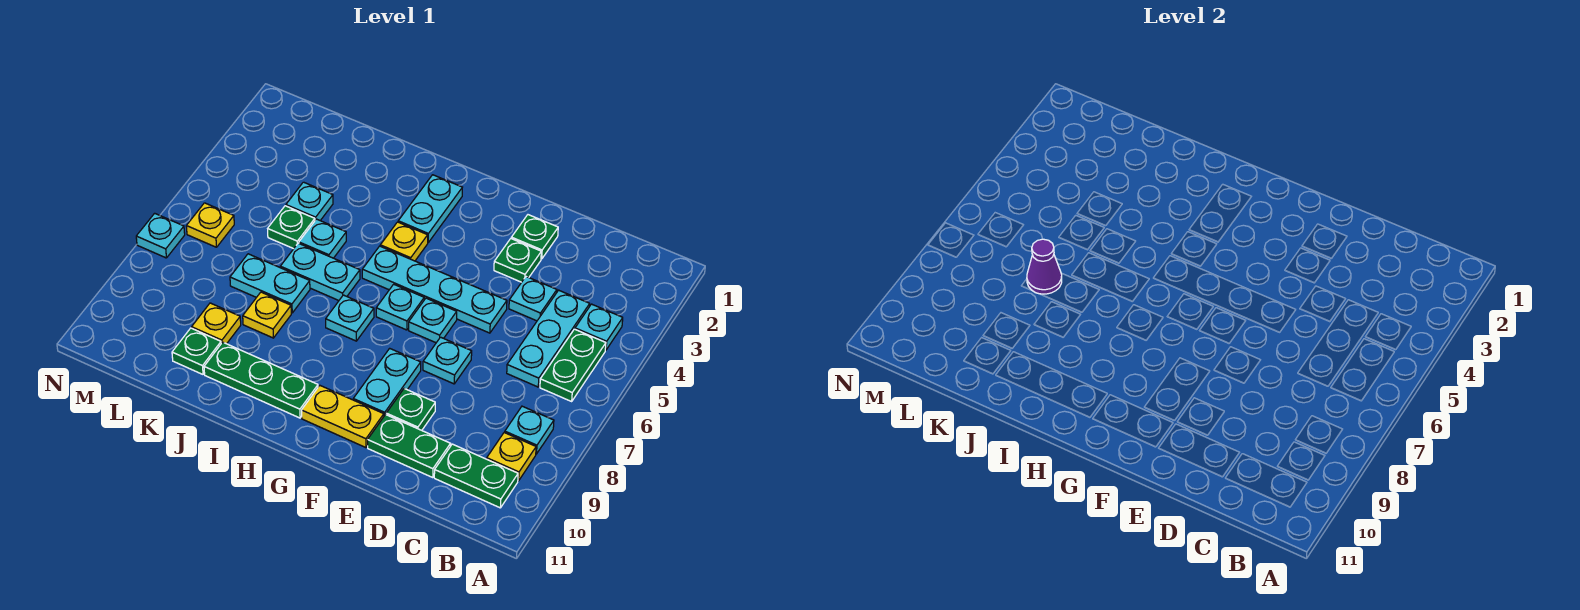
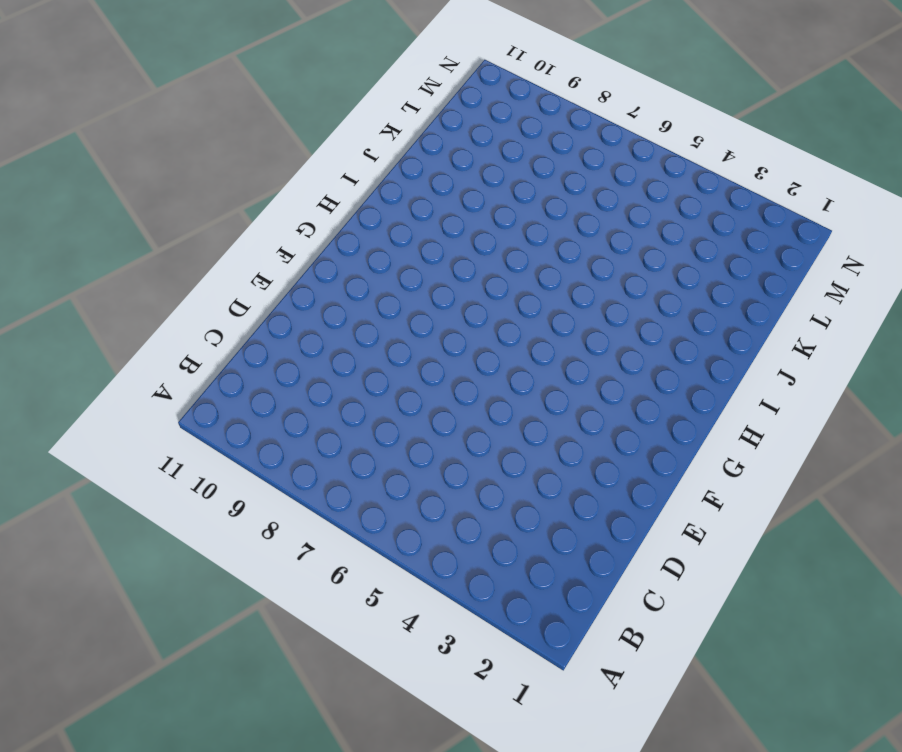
none -> cyan plate B4 level 1
none -> green plate B5:B6 level 1
none -> cyan plate B8 level 1
none -> yellow plate B9 level 1

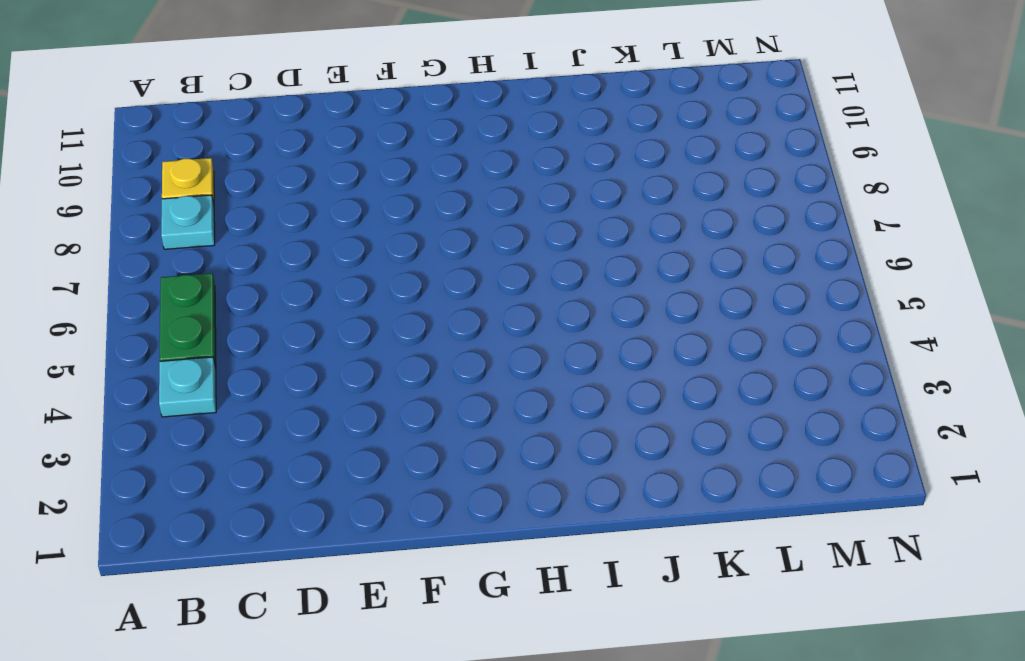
none -> green plate B10:C10 level 1
none -> cyan plate C4:C6 level 1
none -> cyan plate D4 level 1
none -> green plate D10:E10 level 1

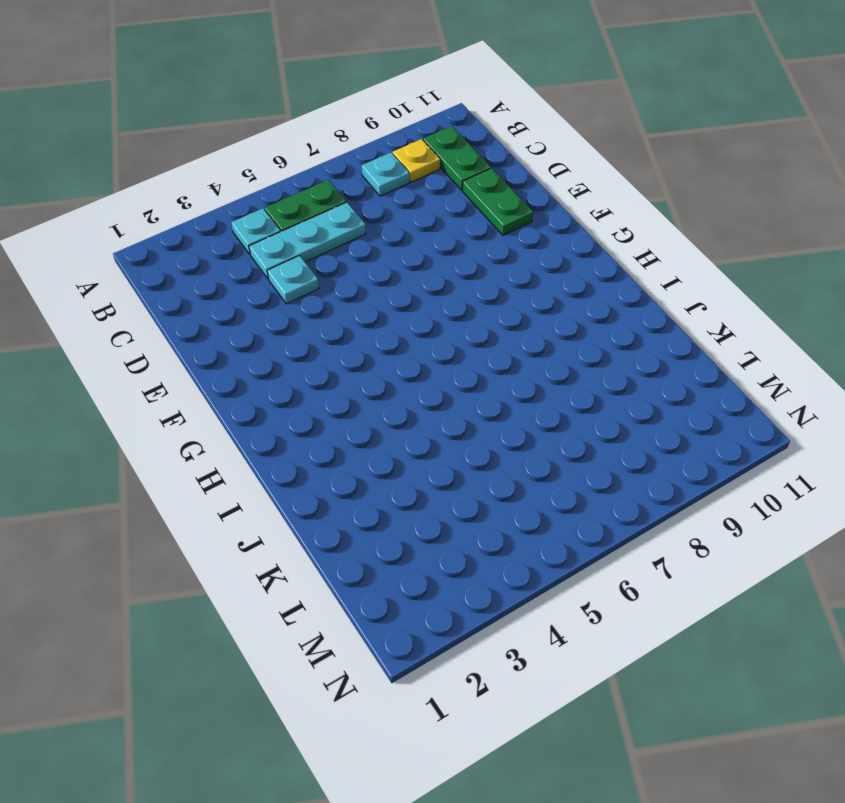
none -> green plate E2 level 1
none -> green plate E3 level 1
none -> cyan plate E5:H5 level 1
none -> cyan plate E7 level 1

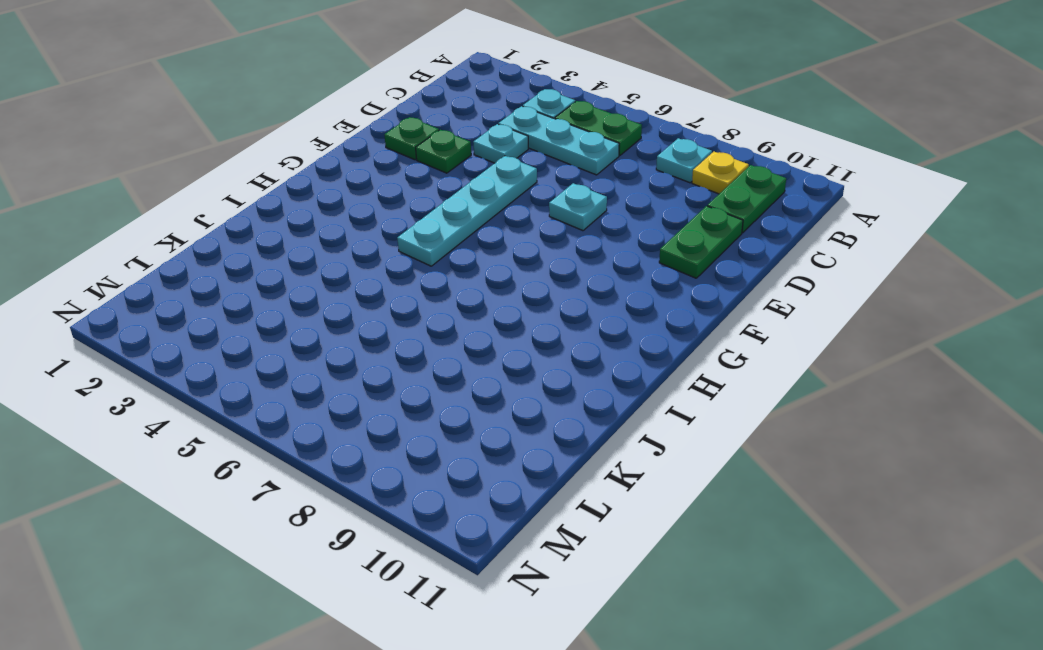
none -> green plate E9 level 1
none -> cyan plate F6 level 1
none -> cyan plate F8:F9 level 1
none -> yellow plate F10:G10 level 1

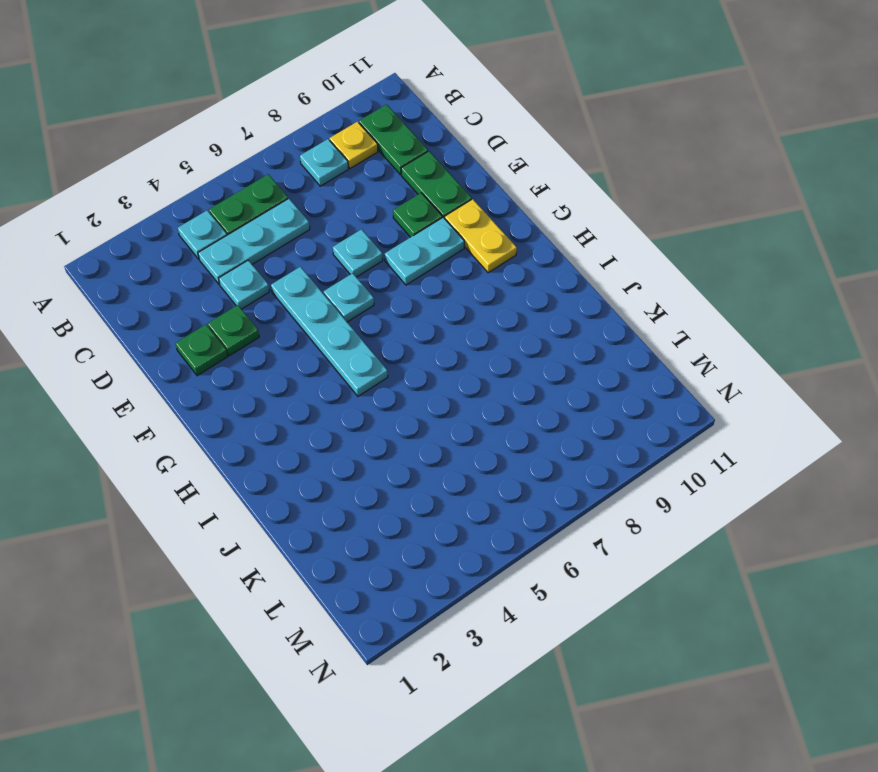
none -> cyan plate G6 level 1
none -> cyan plate H2:H3 level 1
none -> yellow plate H4 level 1
none -> cyan plate H7 level 1

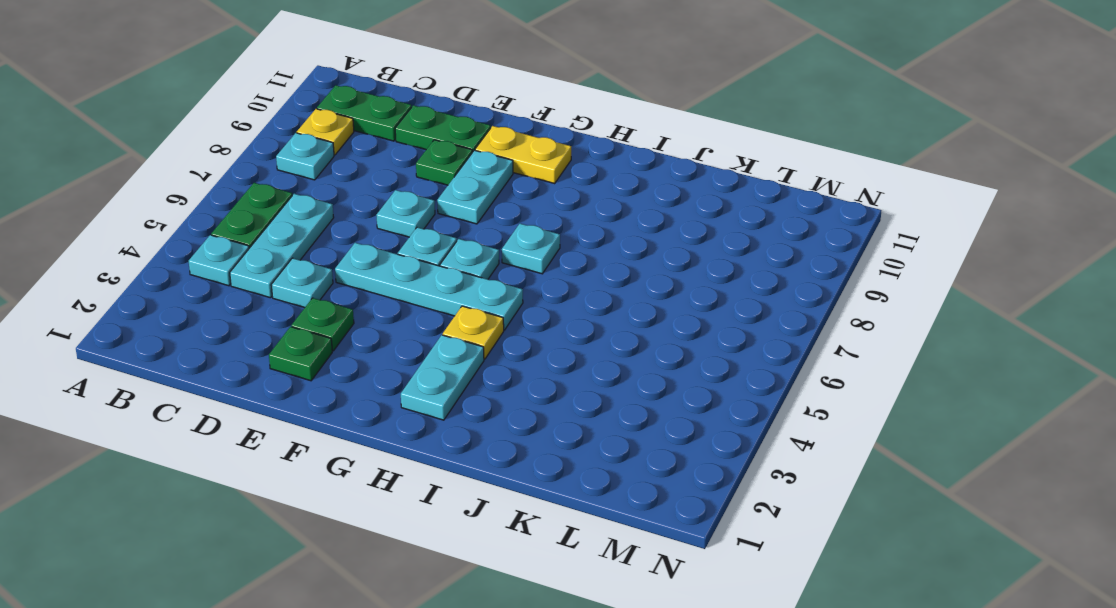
none -> green plate H10:J10 level 1
none -> cyan plate I6:J6 level 1
none -> cyan plate J5 level 1
none -> cyan plate J7:K7 level 1

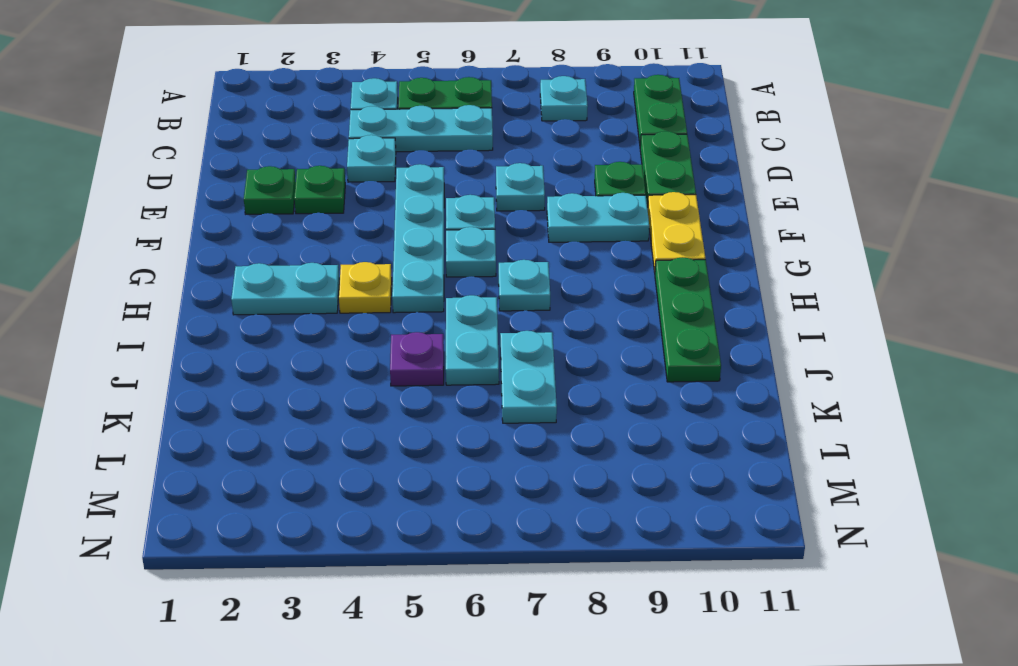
purple plate J5 level 1 -> cyan plate J5 level 1
none -> yellow plate B9 level 1
none -> yellow plate J8 level 1
none -> cyan plate K4 level 1
none -> green plate K5 level 1

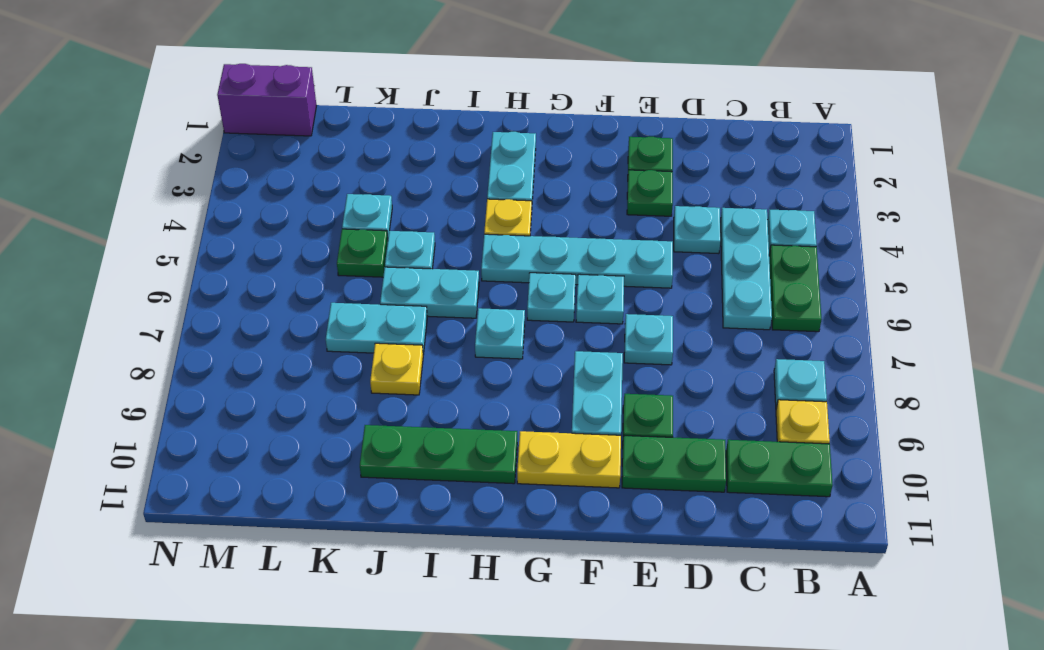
purple brick M1:N1 level 1 -> none
none -> yellow plate K9 level 1
none -> green plate K10 level 1
none -> yellow plate M6 level 1
none -> cyan plate N7 level 1

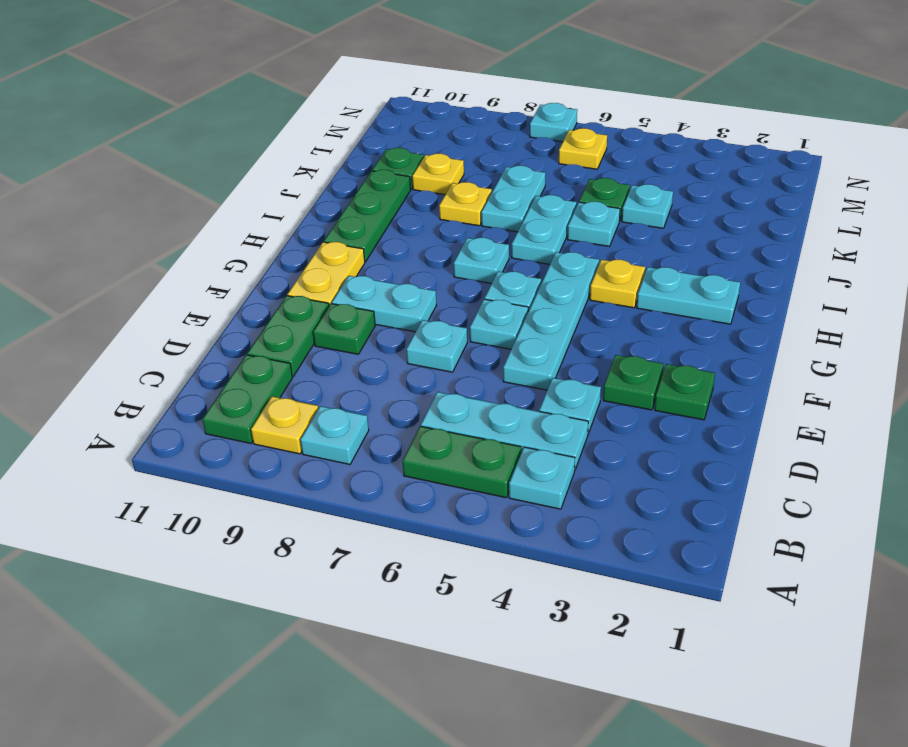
none -> purple cone K7 level 2

